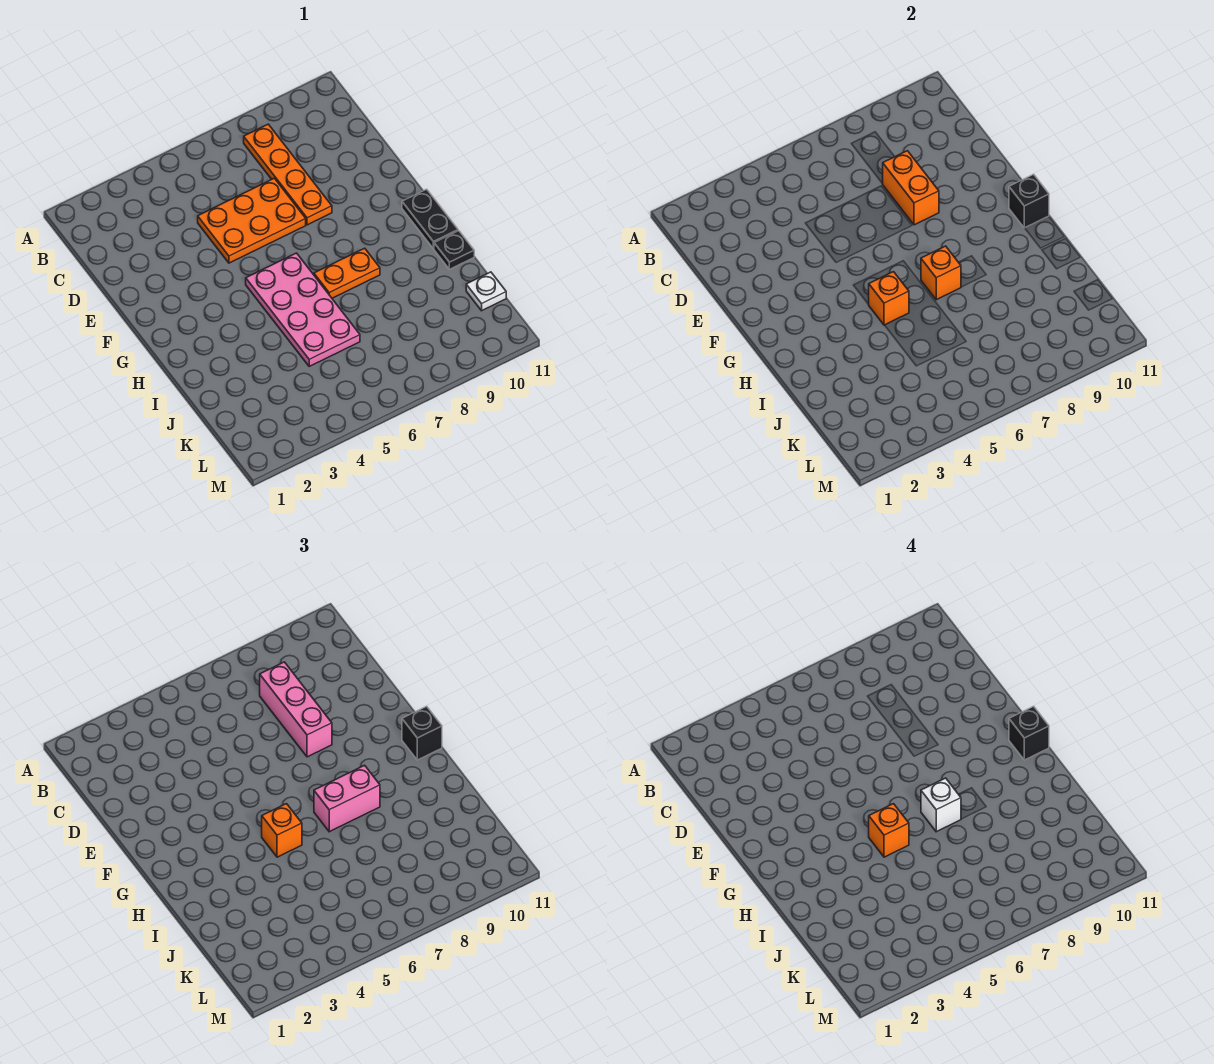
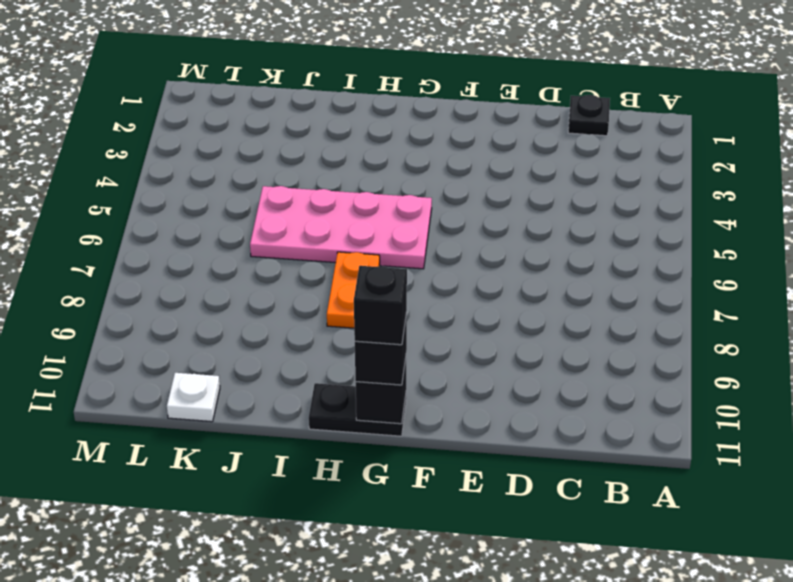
black plate C1 level 1 -> black plate I11 level 1
none -> orange plate B8:E8 level 1
none -> orange plate D5:E7 level 1
none -> orange brick D8:E8 level 2

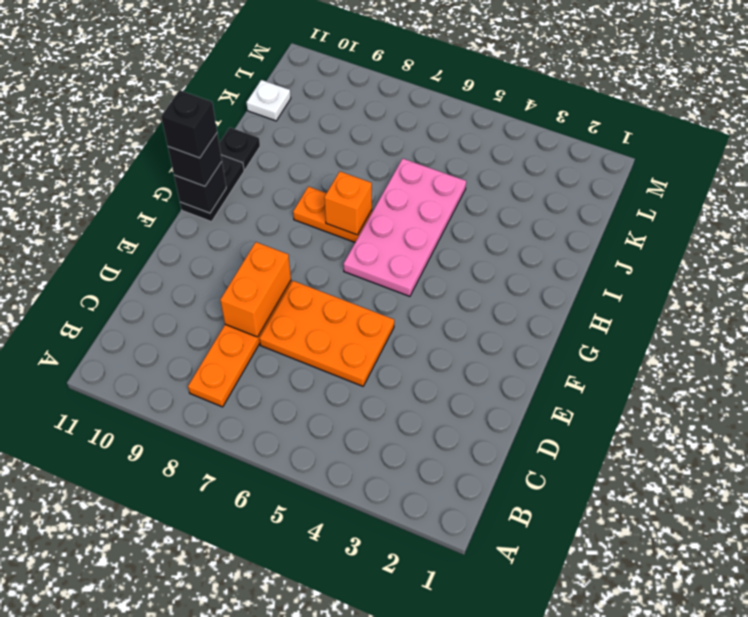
none -> orange brick H5 level 2
none -> pink brick C8:E8 level 3
none -> orange brick H5 level 3

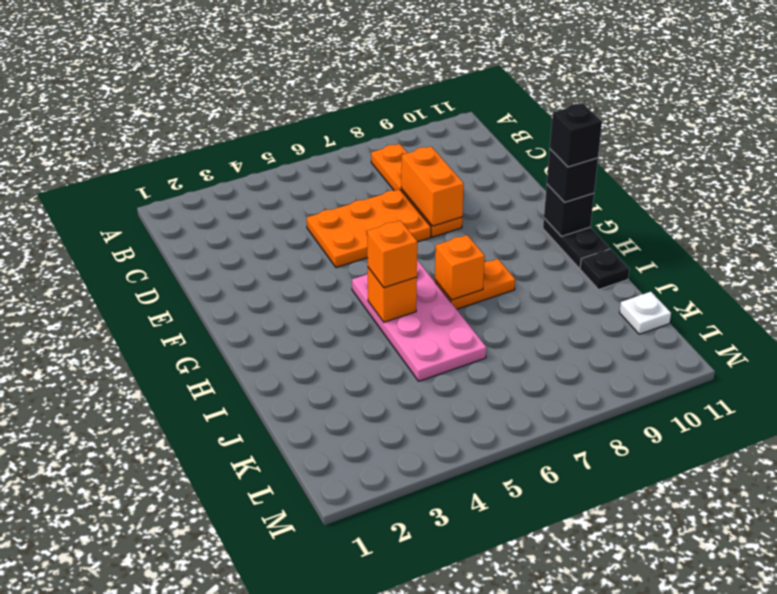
none -> pink brick C8:E8 level 3
none -> pink brick H7:H8 level 3
none -> orange brick H5 level 4

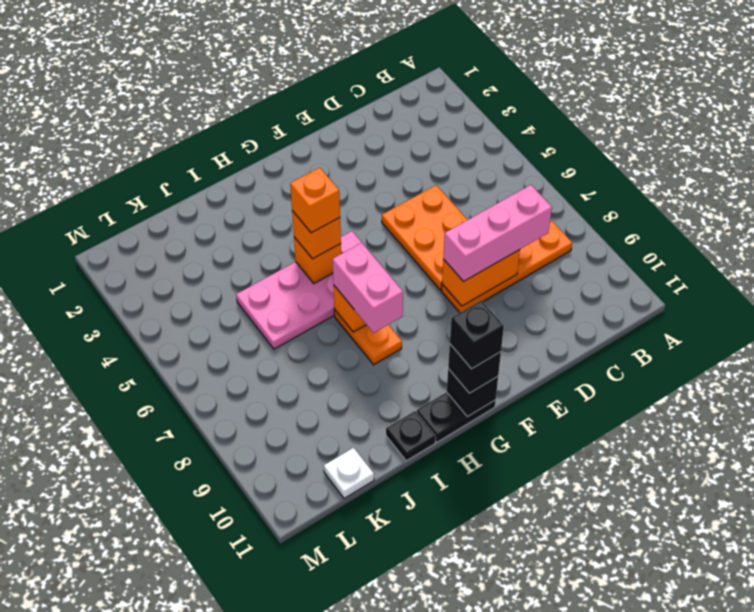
none -> white brick H7 level 4

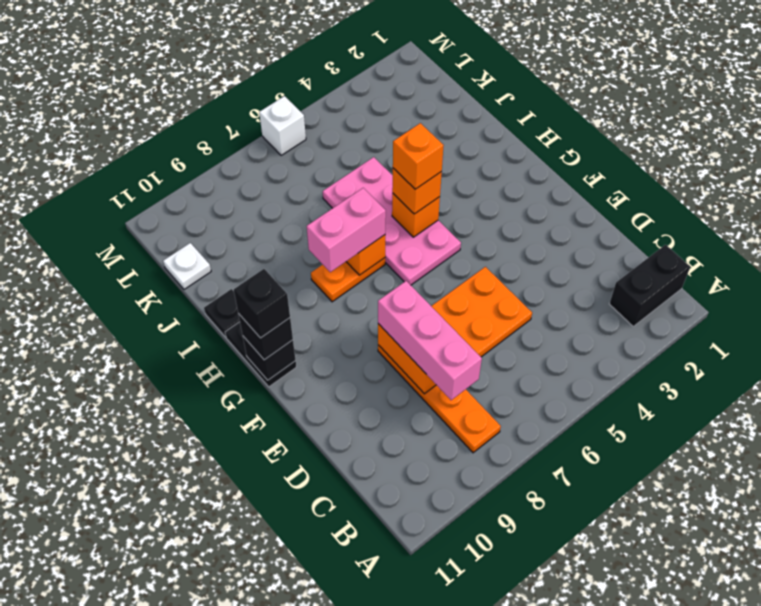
black brick B1:B2 level 1 -> none
white brick M6 level 1 -> white brick H7 level 4

